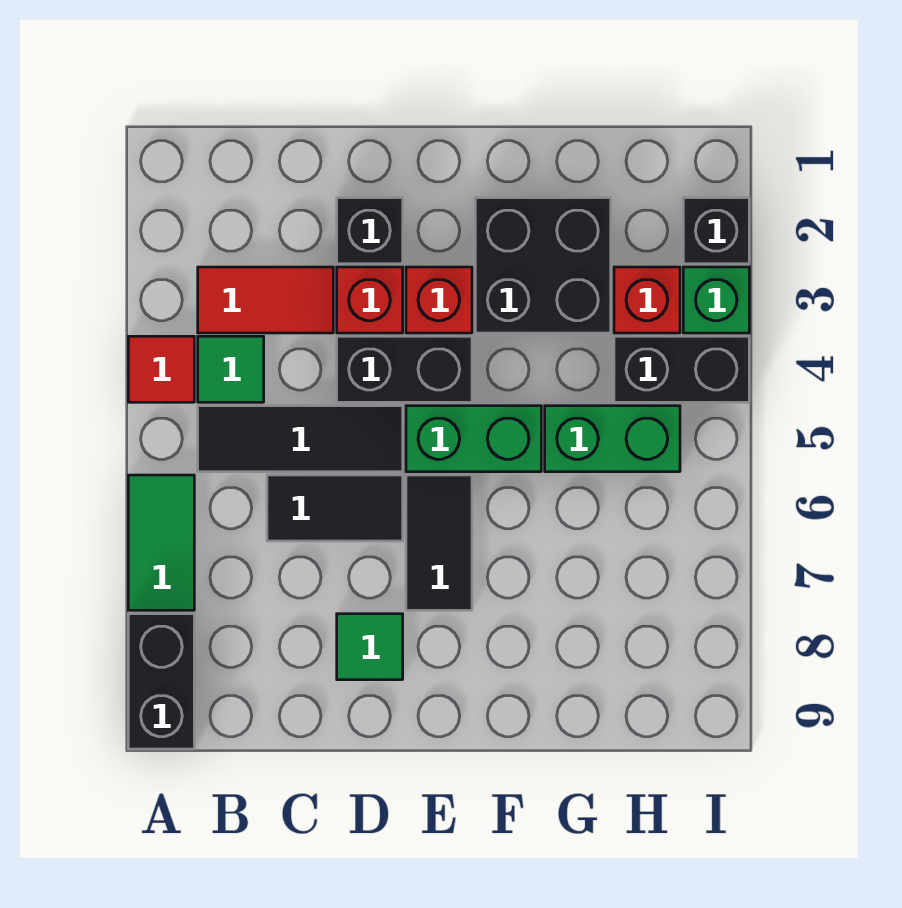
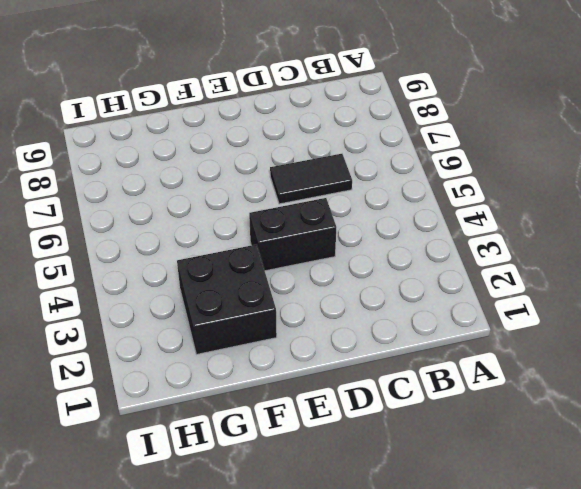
none -> red tile A4 level 1
none -> green tile A6:A7 level 1
none -> black brick A8:A9 level 1

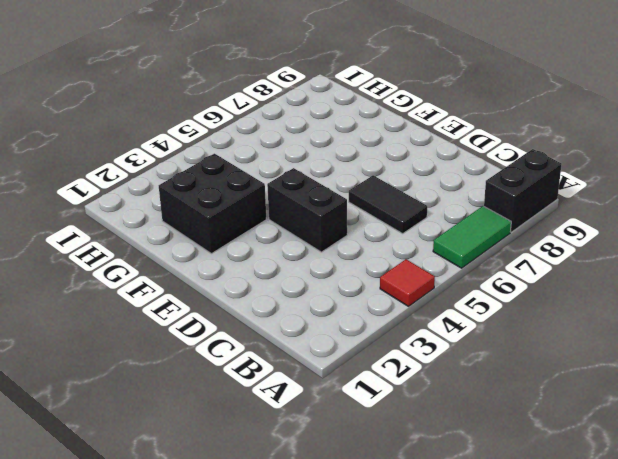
none -> red tile B3:C3 level 1
none -> green tile B4 level 1
none -> black tile B5:D5 level 1

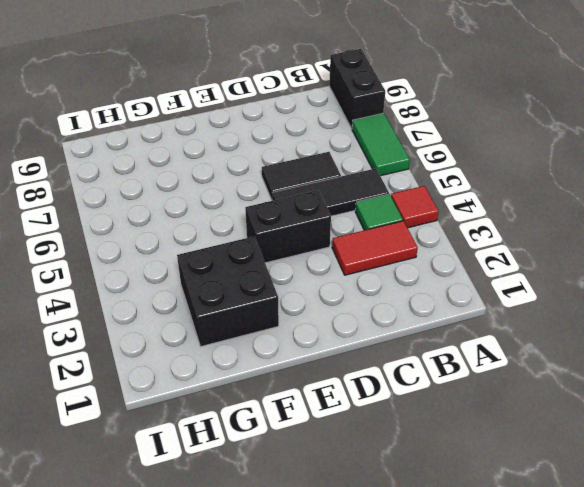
none -> black brick D2 level 1
none -> red brick D3 level 1
none -> green tile D8 level 1

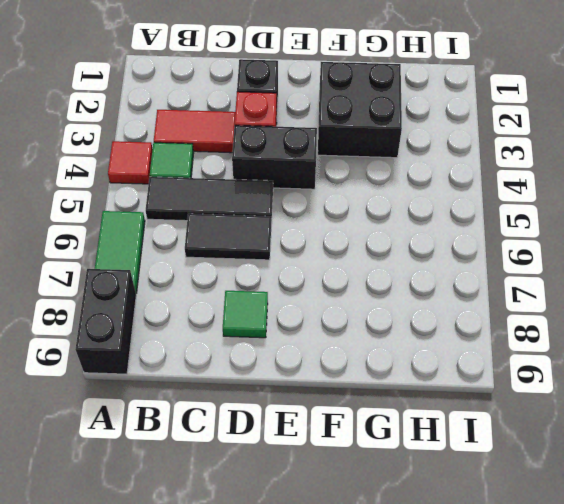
none -> red brick E3 level 1
none -> green brick E5:F5 level 1
none -> black tile E6:E7 level 1

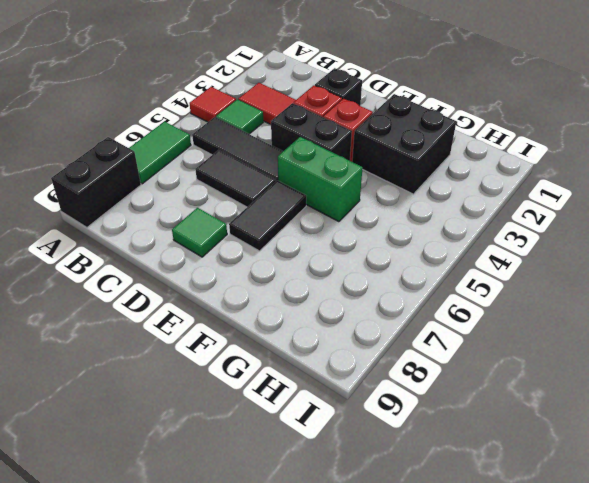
none -> green brick G5:H5 level 1
none -> red brick H3 level 1
none -> black brick H4:I4 level 1

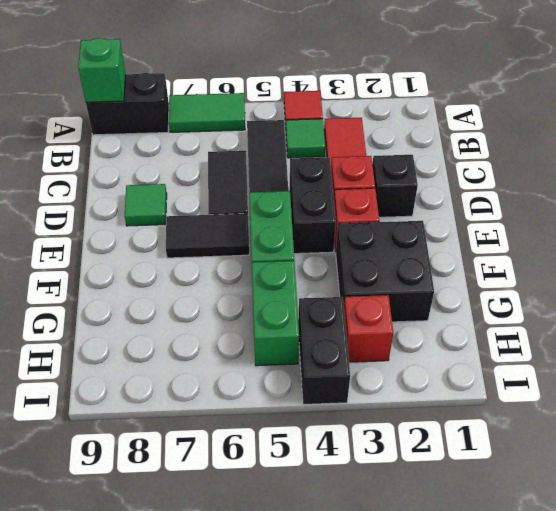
green brick A9 level 2 -> green brick I3 level 1
none -> black brick I2 level 1

